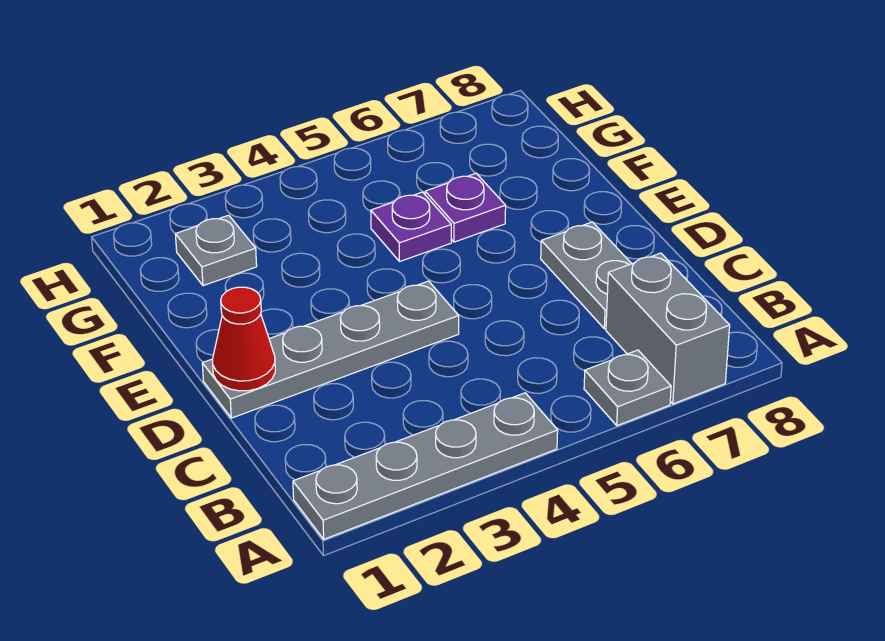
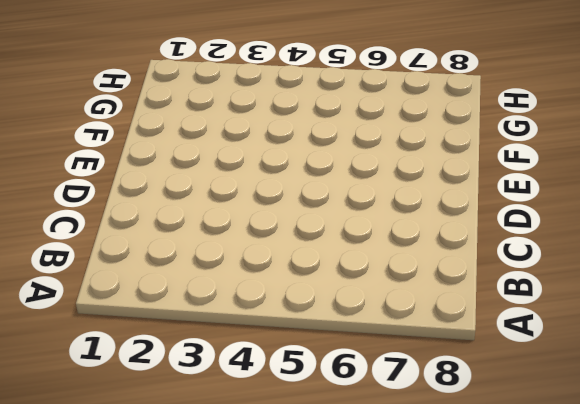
none -> grey plate A1:A4 level 1
none -> grey plate A6 level 1

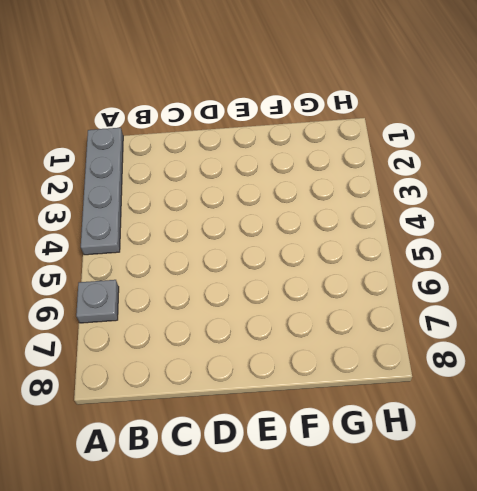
none -> grey brick A7:B7 level 1
none -> grey plate C7:D7 level 1

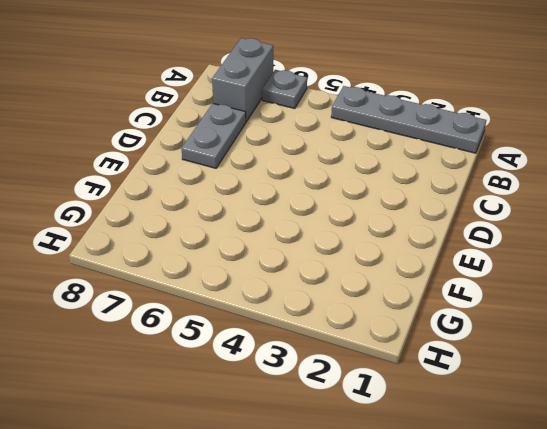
none -> grey plate D1:D4 level 1
none -> purple plate F5 level 1

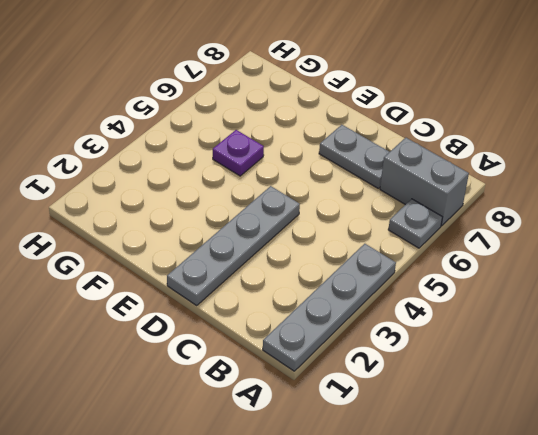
none -> purple plate F6 level 1
none -> grey plate G2 level 1

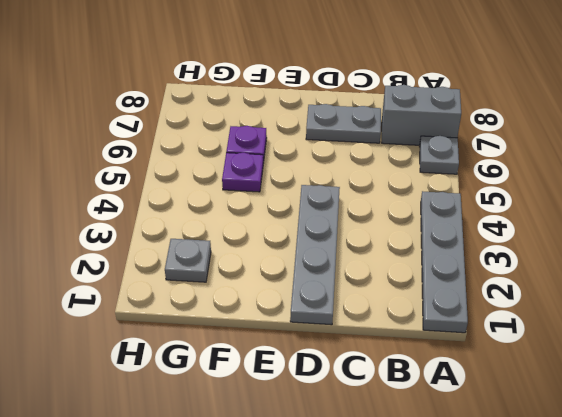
none -> red cone D1 level 2

